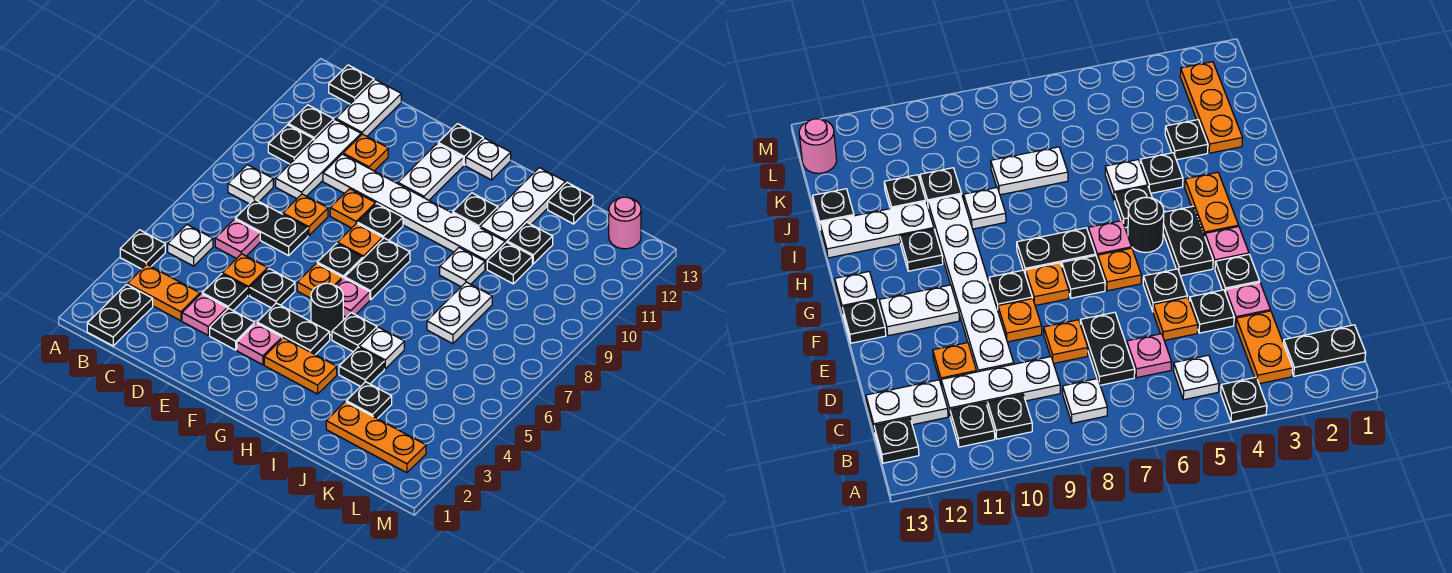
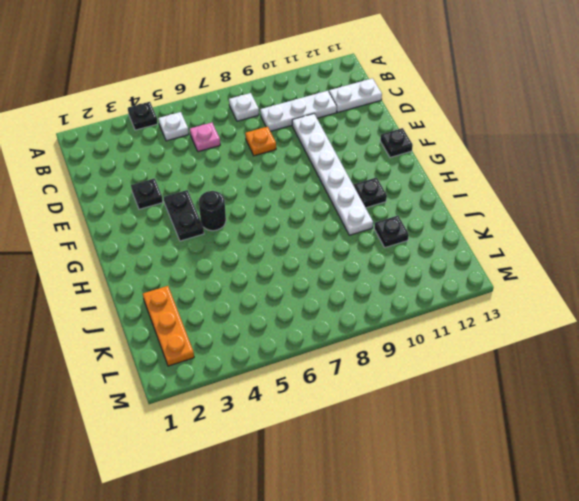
none -> black plate B1:B2 level 1
none -> orange plate B3:C3 level 1
none -> black plate B10 level 1
none -> black plate B11 level 1

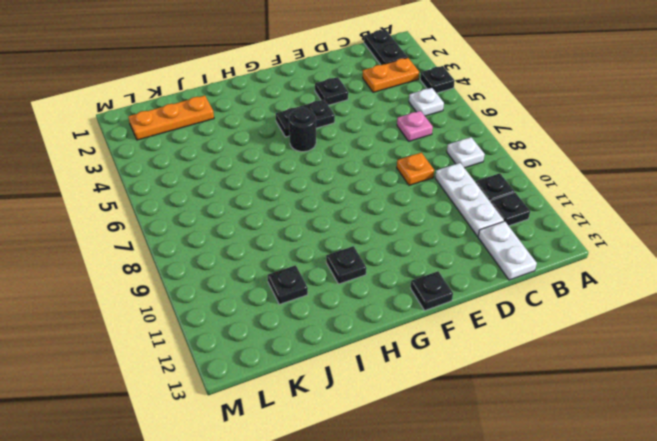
none -> black plate B13 level 1
none -> black plate C7:D7 level 1
none -> pink plate D3 level 1
none -> black plate D4 level 1

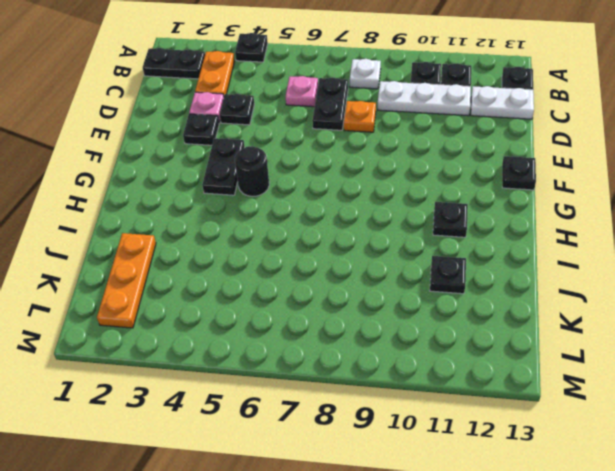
none -> white plate B5 level 1
none -> orange plate D5 level 1
none -> white plate D10:I10 level 1
none -> orange plate D11 level 1

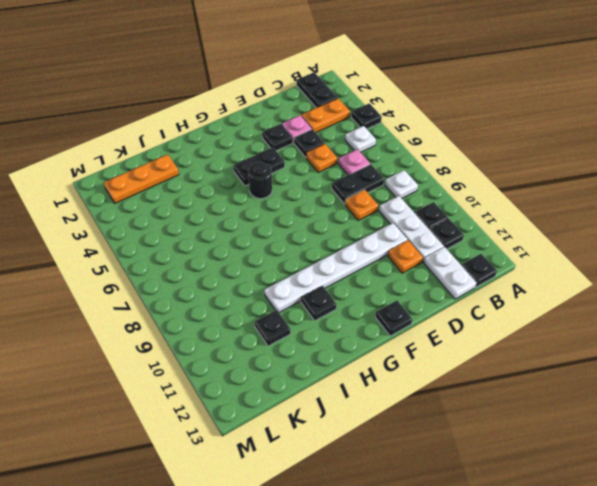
none -> black plate E5 level 1
none -> orange plate E9 level 1
none -> pink plate F3 level 1
none -> orange plate F6 level 1

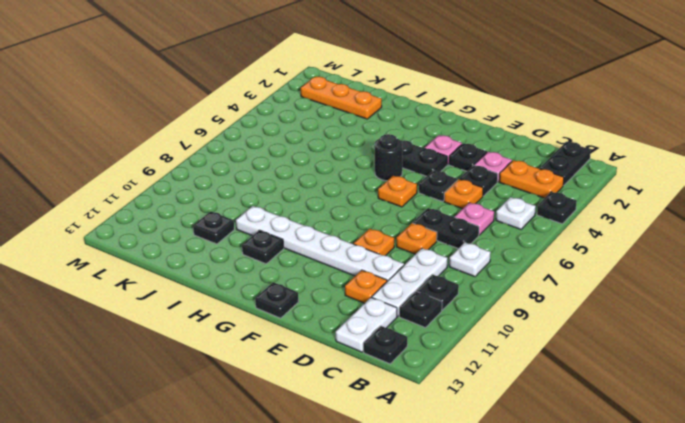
none -> black plate F7 level 1
none -> orange plate F8 level 1
none -> black plate F9 level 1
none -> white plate F11:F12 level 1

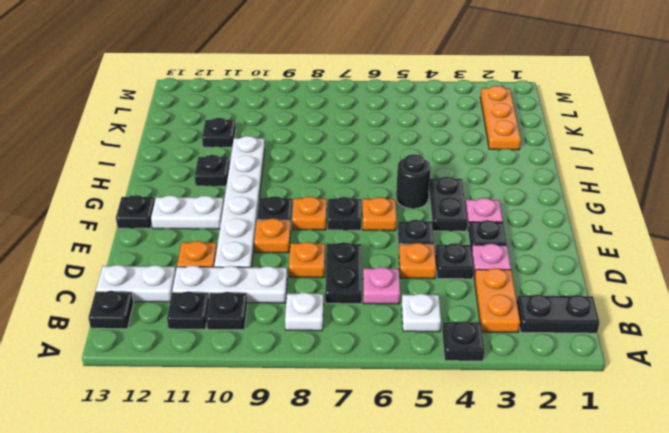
none -> orange plate G3:H3 level 1
none -> pink plate G6 level 1
none -> black plate G7:G8 level 1
none -> white plate G13 level 1

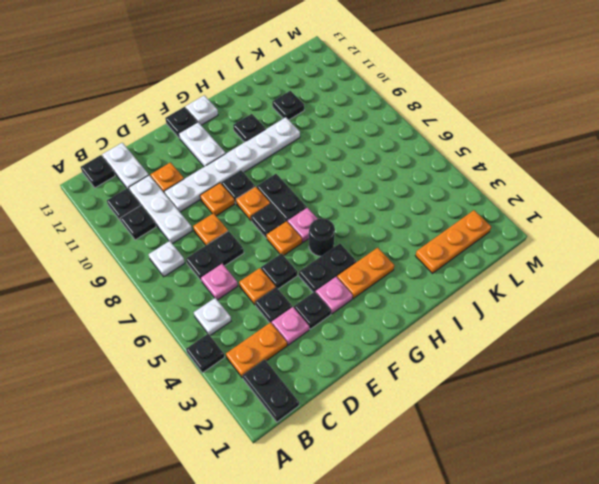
none -> black plate H5 level 1
none -> black plate I4 level 1
none -> white plate I5 level 1
none -> white plate I9 level 1

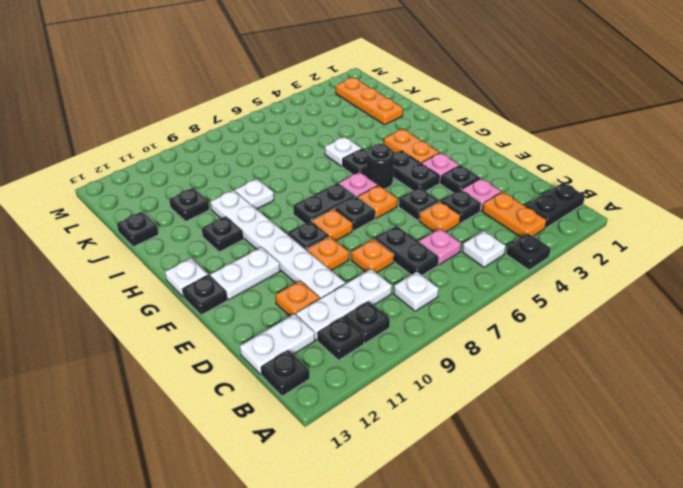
none -> black plate I4 level 1
none -> white plate I11:I13 level 1
none -> black plate J3 level 1
none -> white plate J7:J8 level 1

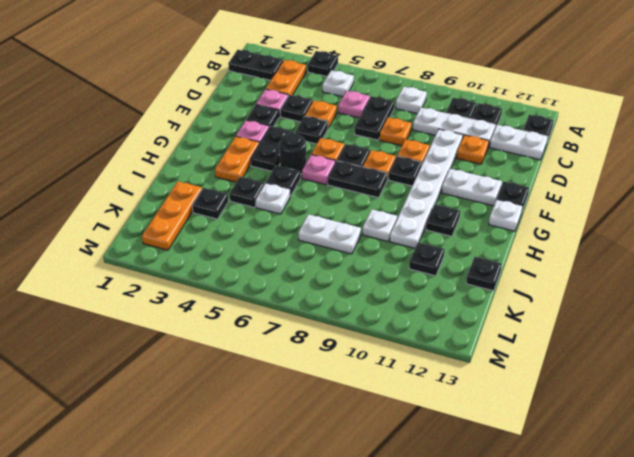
none -> white plate I11:I13 level 1
none -> black plate J10 level 1
none -> pink round brick L13 level 1

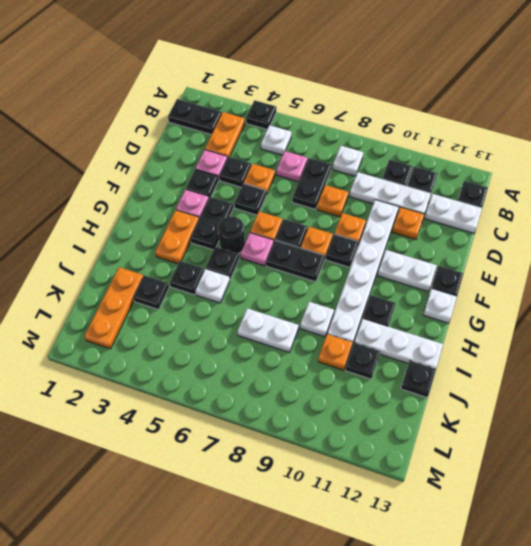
orange plate J10 level 1 -> black plate J10 level 1
none -> pink round brick L13 level 1

